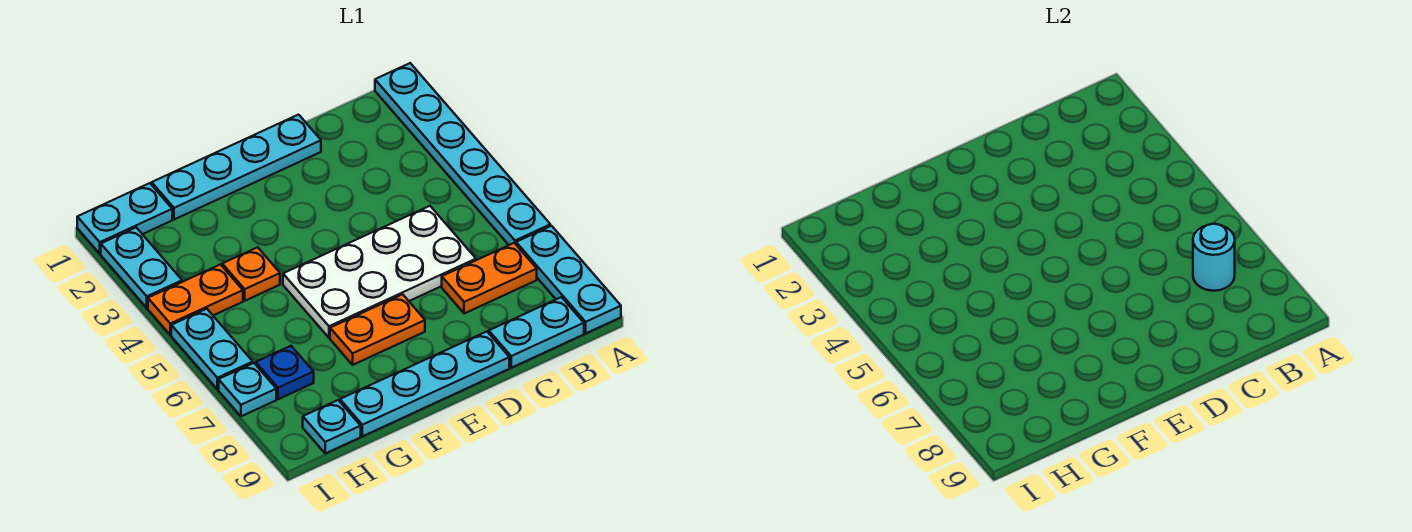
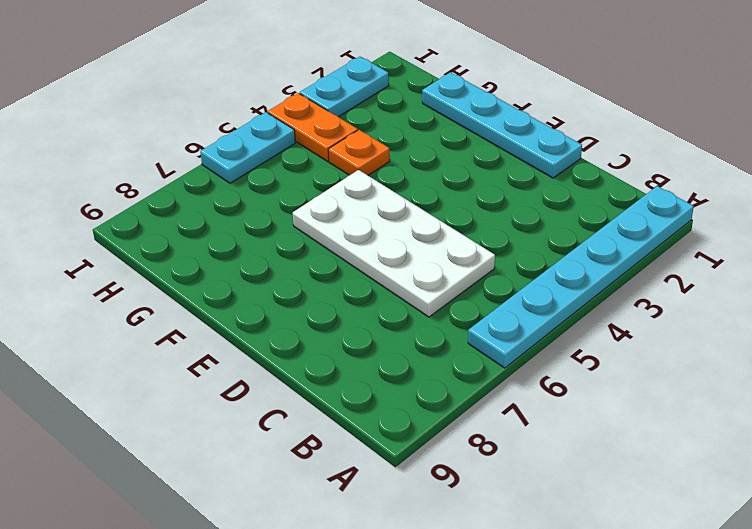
none -> cyan plate A7:A9 level 1
none -> orange plate B7:C7 level 1
none -> cyan plate B9:C9 level 1

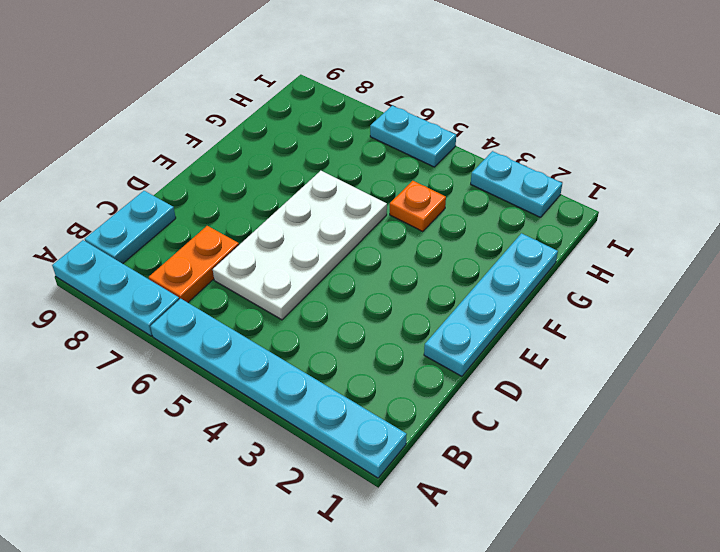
none -> cyan plate D9:G9 level 1
none -> orange plate E7:F7 level 1
none -> cyan plate H1:I1 level 1

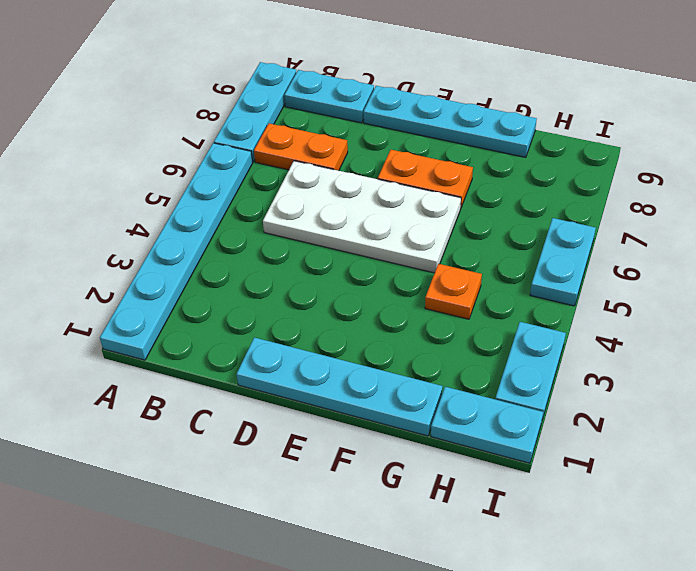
none -> orange plate H4:I4 level 1
none -> blue plate H7 level 1
none -> cyan plate H9 level 1

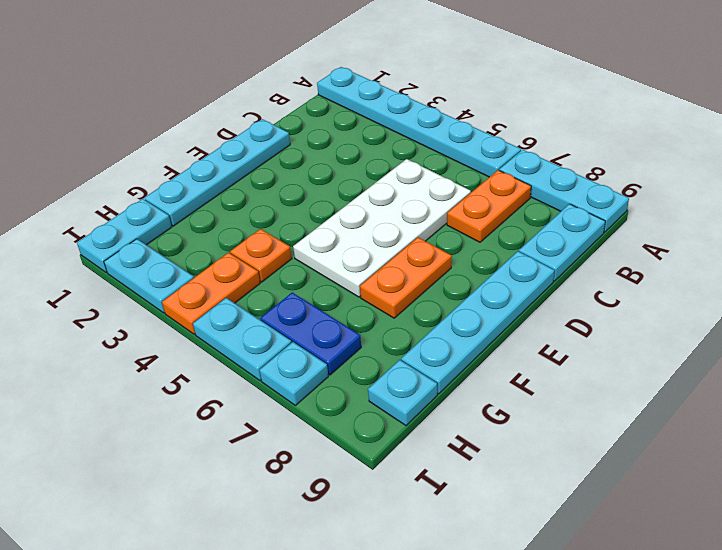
blue plate H6:H7 level 1 -> blue plate H7 level 1
none -> cyan round brick B7 level 2

